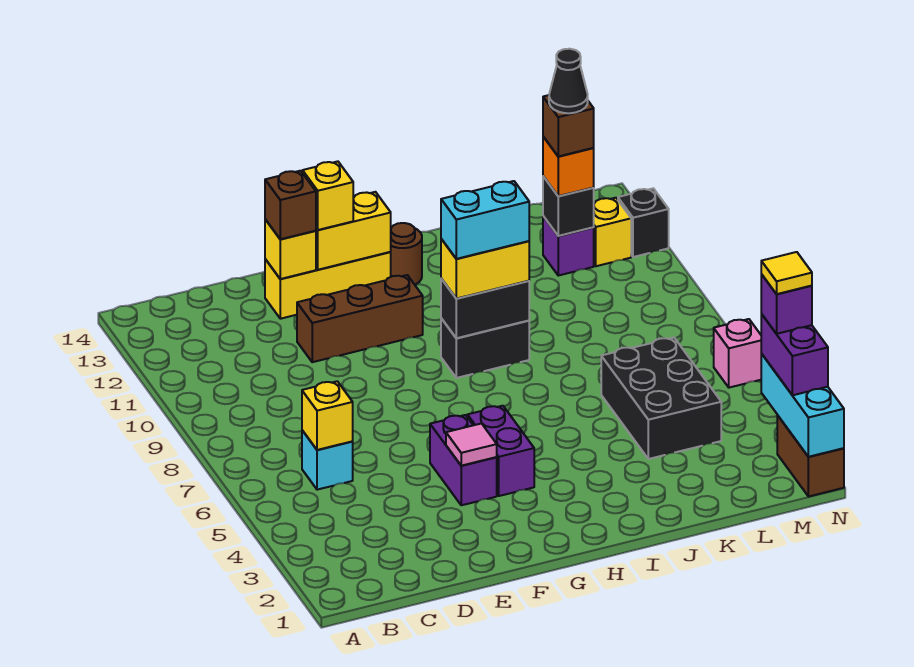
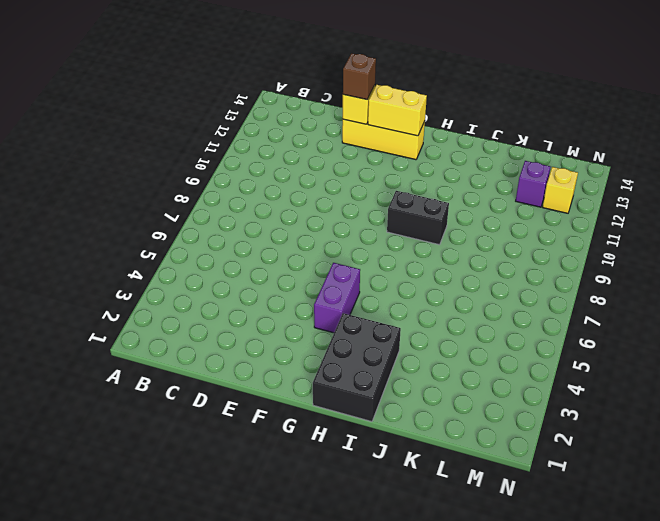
black brick H1:I3 level 1 -> black brick K4:L6 level 1
none -> cyan brick C6 level 1
none -> brown brick E11:G11 level 1
none -> purple brick F4:F5 level 1
none -> brown round brick H13 level 1

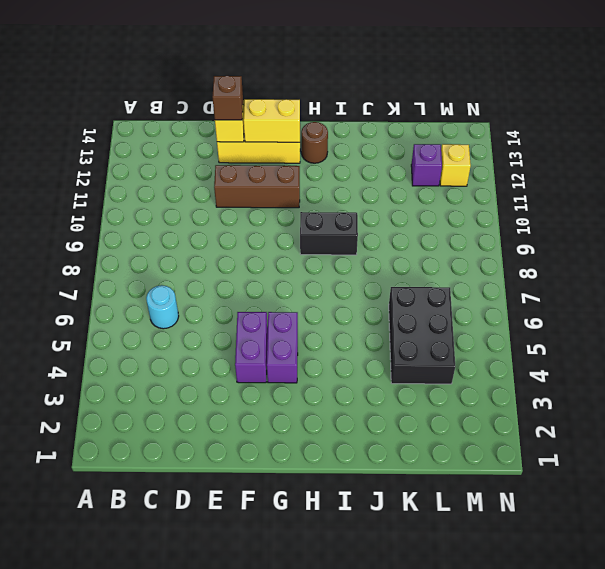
cyan round brick C6 level 1 -> cyan brick C6 level 1
none -> brown brick N1:N2 level 1
none -> pink brick N6 level 1
none -> black brick N12 level 1
none -> yellow brick C6 level 2

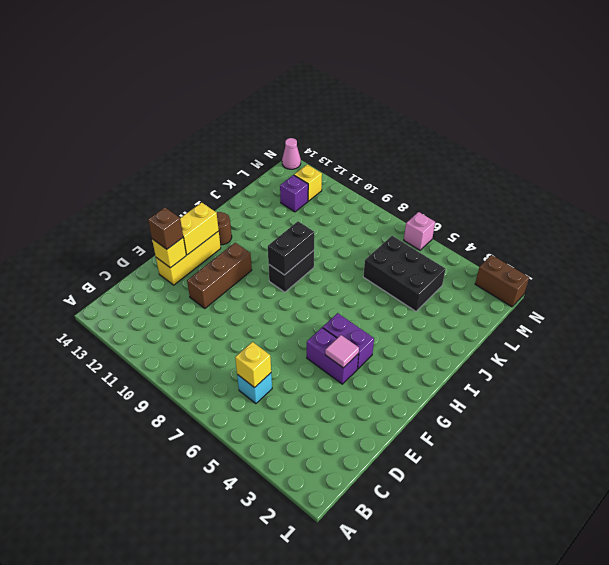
pink cone N14 level 1 -> none
none -> black brick N12 level 1
none -> black brick L12 level 2
none -> cyan brick N1:N3 level 2
none -> yellow brick F13 level 3

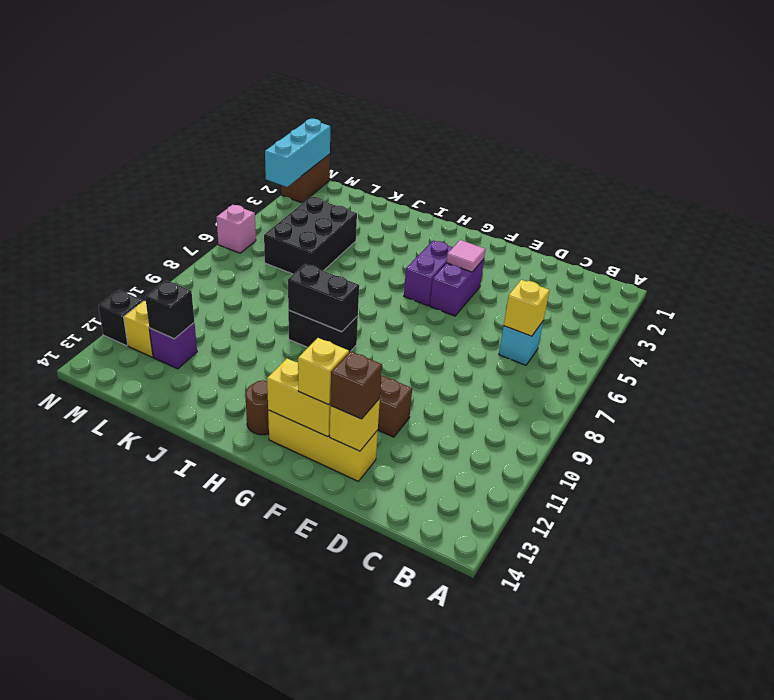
none -> yellow brick H9:I9 level 3
none -> orange brick L12 level 3
none -> purple brick N2:N3 level 3
none -> cyan brick H9:I9 level 4

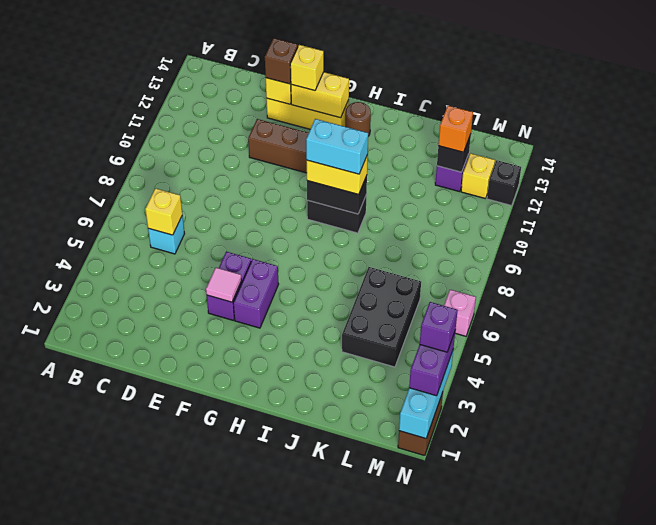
none -> brown brick L12 level 4
none -> black cone L12 level 5
none -> yellow tile N3 level 5

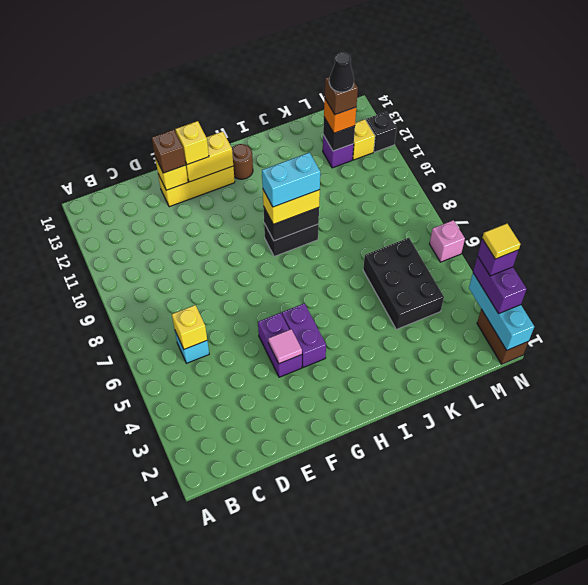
none -> brown brick E11:G11 level 1

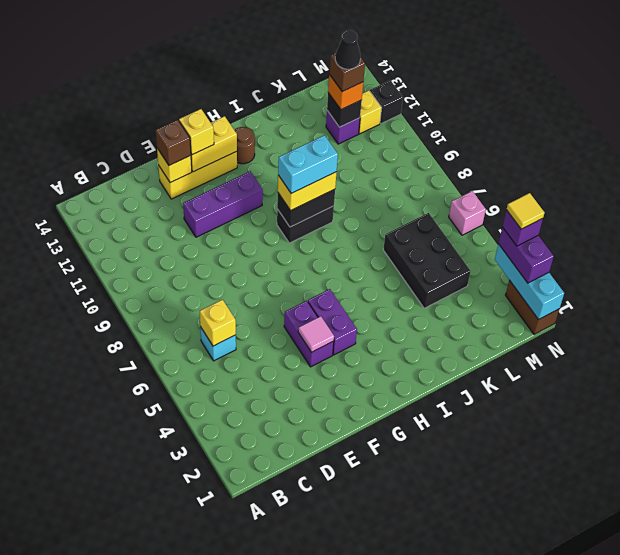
purple brick E11:G11 level 1 -> brown brick E11:G11 level 1

